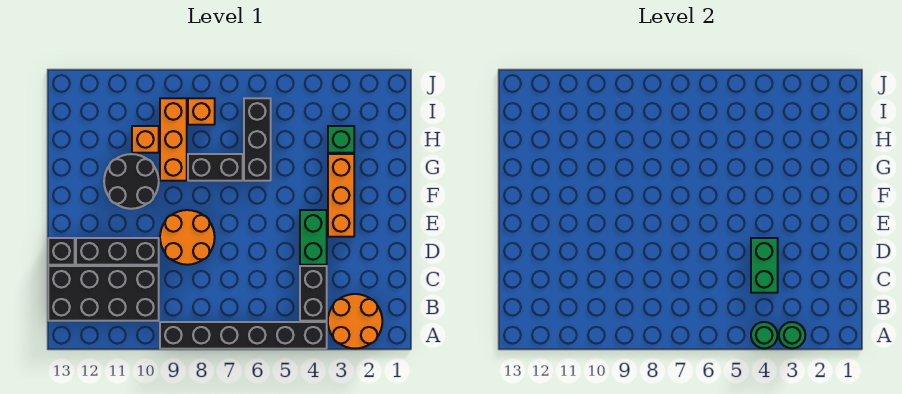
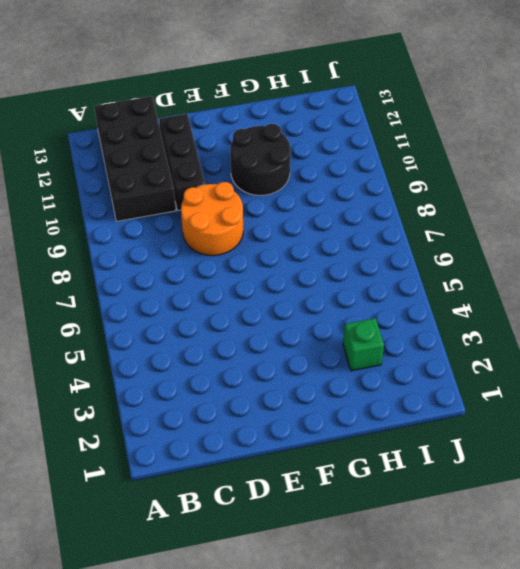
none -> orange round brick A2:B3 level 1
none -> black brick A4:A9 level 1
none -> black brick B4:C4 level 1

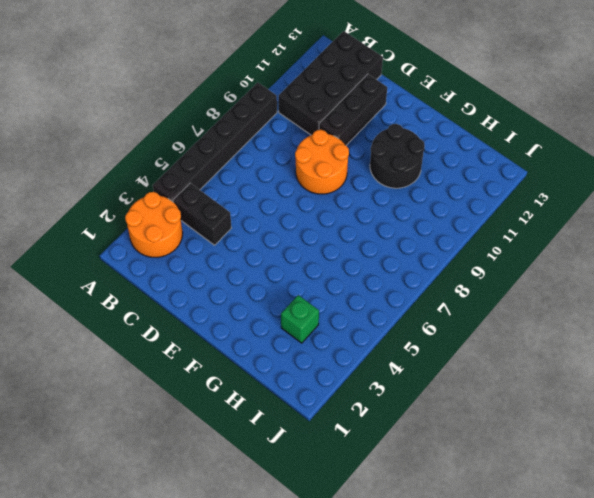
none -> green brick D4:E4 level 1
none -> black brick D13 level 1
none -> orange brick E3:G3 level 1

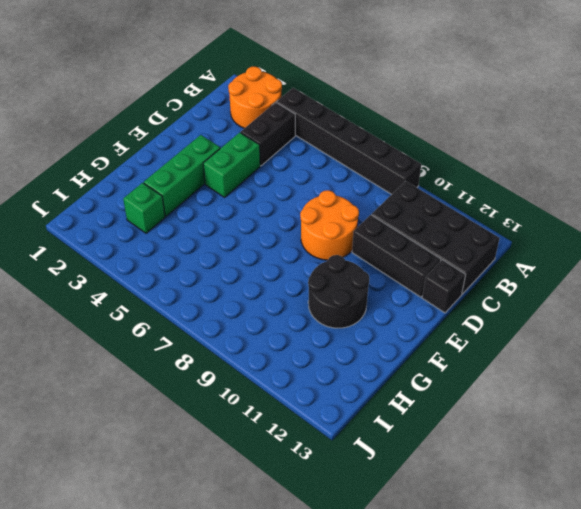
green brick E3:G3 level 1 -> orange brick E3:G3 level 1
none -> black brick G6:I6 level 1
none -> black brick G7:G8 level 1
none -> orange brick G9:I9 level 1

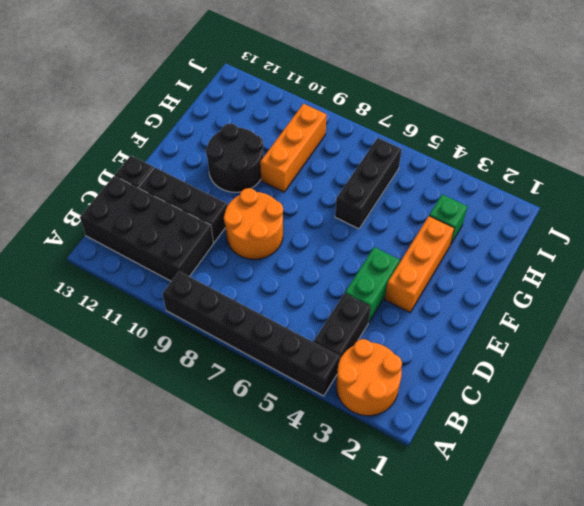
none -> black brick G7:G8 level 1
none -> orange brick H10 level 1
none -> orange brick I8 level 1

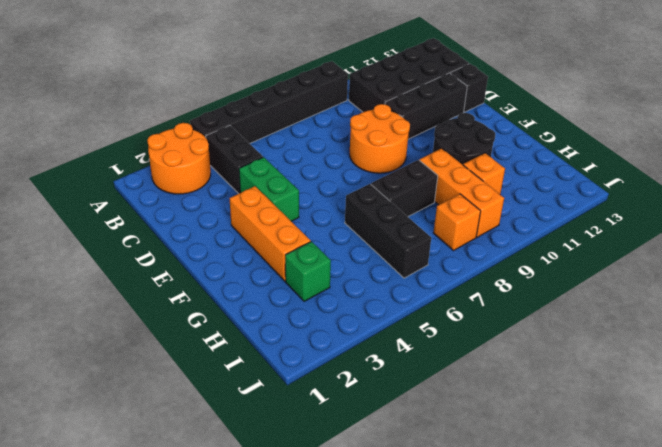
none -> green round brick A3 level 2
none -> green round brick A4 level 2
none -> green brick C4:D4 level 2

